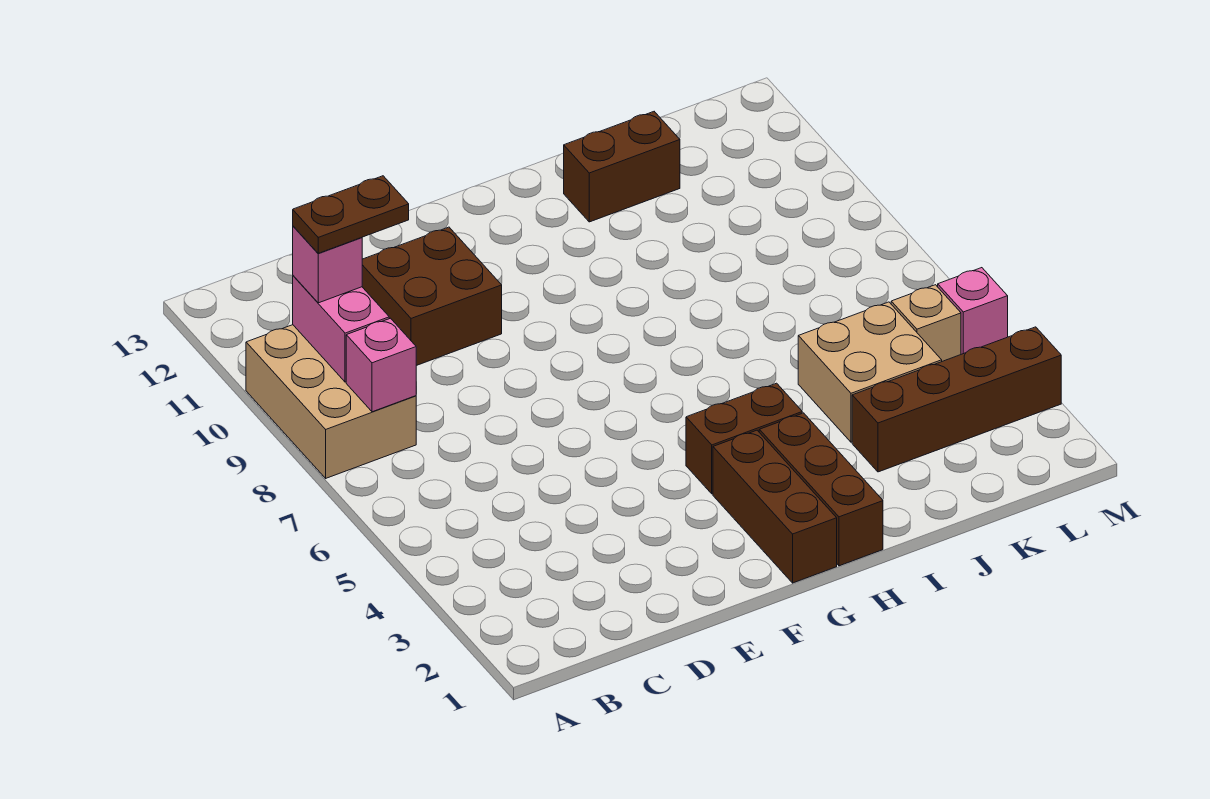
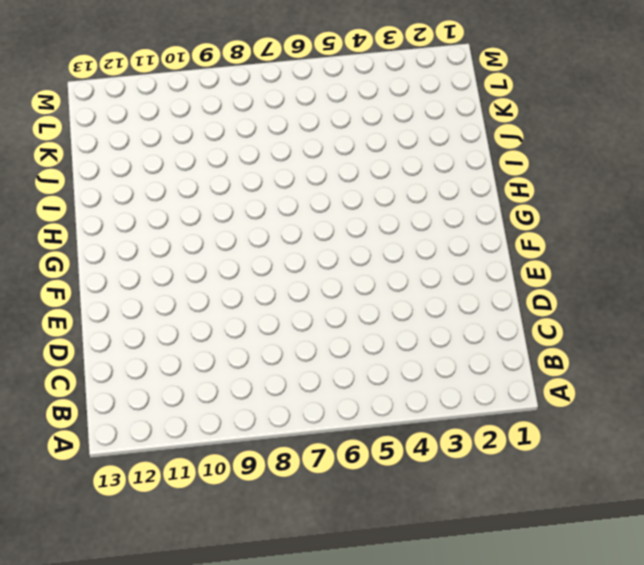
none -> tan brick A8:B10 level 1
none -> brown brick D10:E11 level 1
none -> brown brick G1:G3 level 1

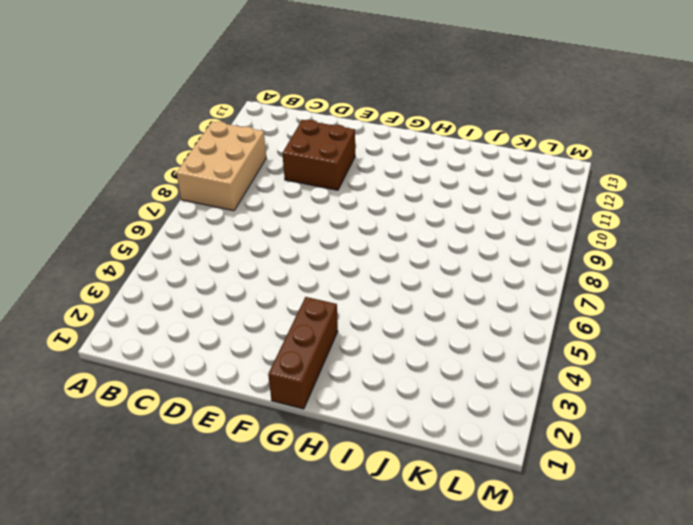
none -> brown brick G4:H4 level 1
none -> brown brick H1:H3 level 1
none -> brown brick I12:J12 level 1

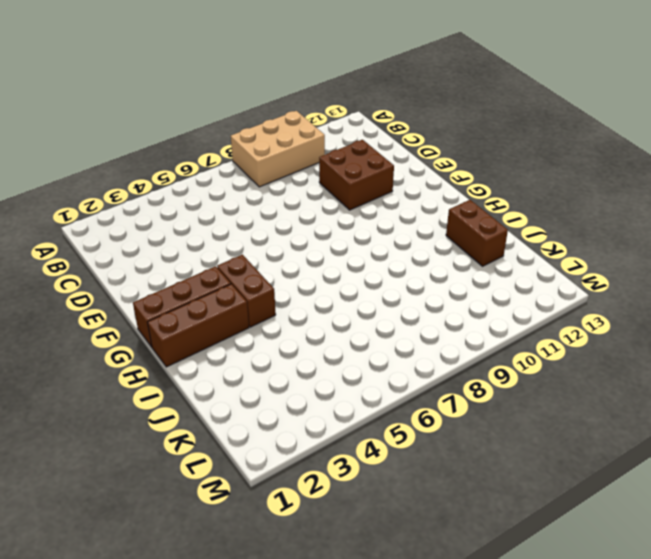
none -> brown brick J3:M3 level 1
none -> tan brick J4:K5 level 1
none -> tan brick L5 level 1

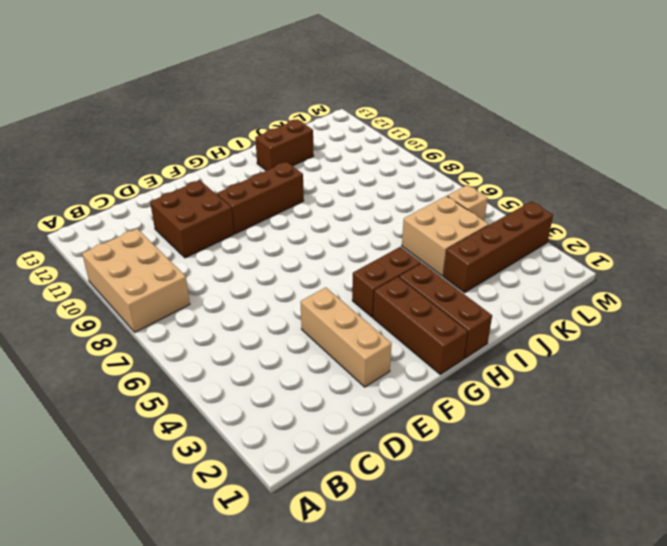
tan brick E2:E4 level 1 -> none
brown brick F10:H10 level 1 -> none
none -> pink brick M5 level 1
none -> pink brick B8 level 2
none -> pink brick B9:B10 level 2

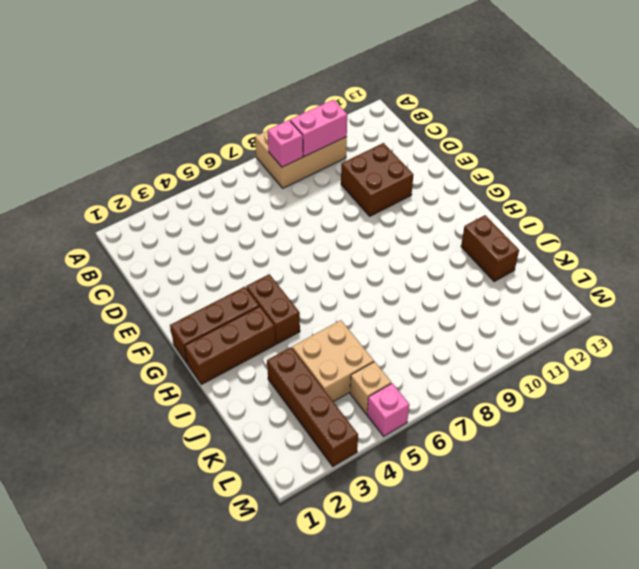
none -> pink brick B10 level 3
none -> brown plate B10:C10 level 4

